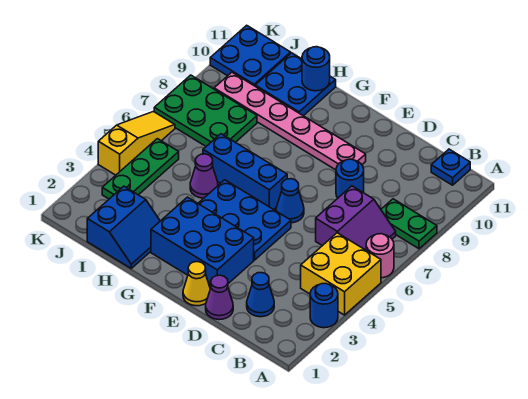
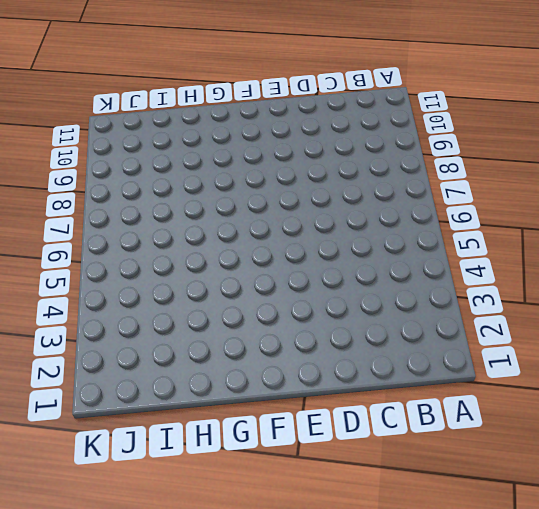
none -> blue round brick A3 level 1
none -> yellow brick A4:B5 level 1
none -> pink round brick A6 level 1

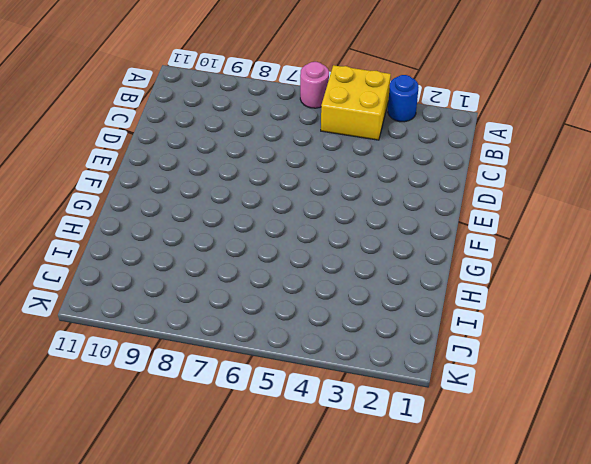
none -> green plate A8:B8 level 1
none -> purple slope B6:C7 level 1 top C
none -> blue plate B11 level 1

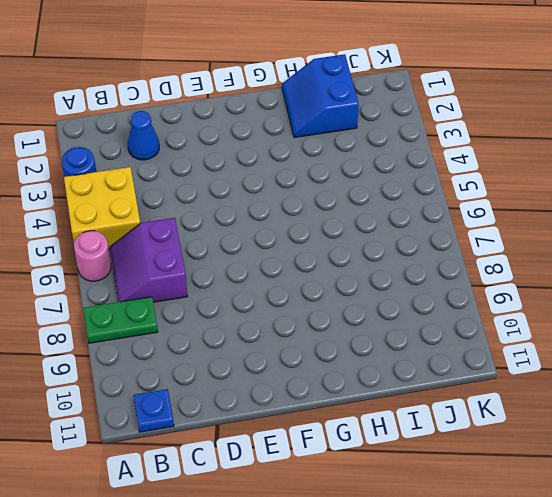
none -> purple cone D1 level 1
none -> blue round brick D8 level 1
none -> yellow cone E1 level 1

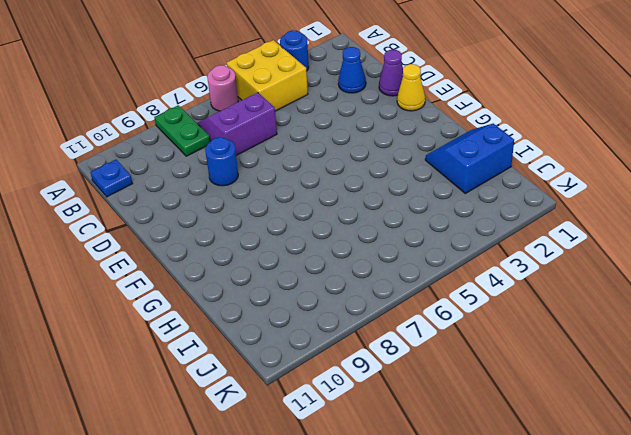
none -> blue brick E2:G3 level 1
none -> blue plate E4:G5 level 1
none -> blue cone E6 level 1

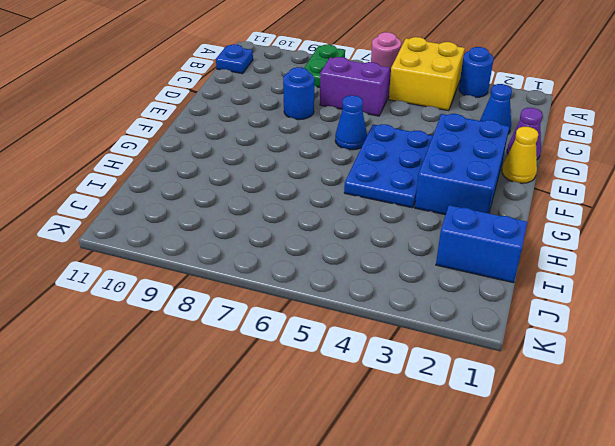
none -> pink plate E9:J9 level 1
none -> blue brick F6:H6 level 1
none -> purple cone H5 level 1

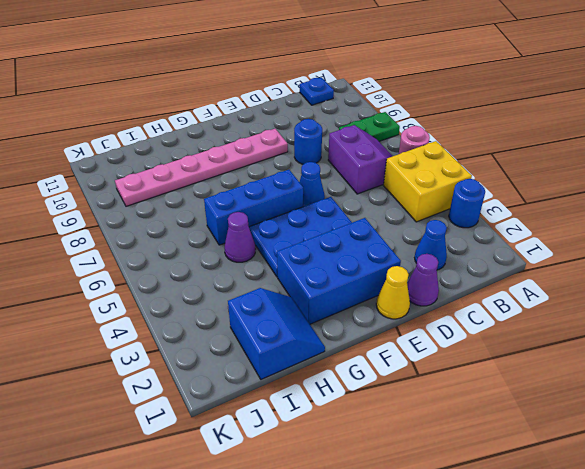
none -> blue plate H10:I11 level 1
none -> green plate I7:K8 level 1
none -> green plate J3:J5 level 1

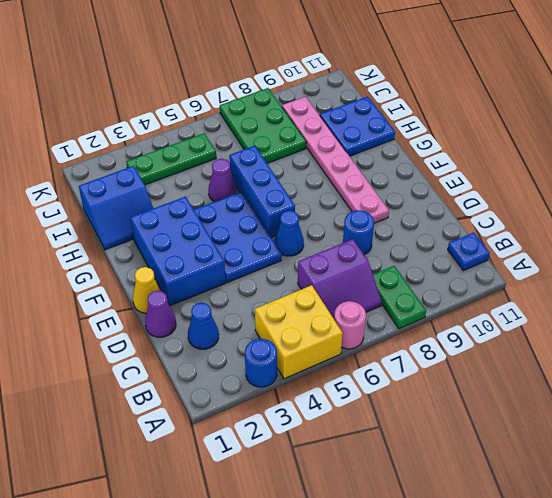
none -> blue plate J10:K11 level 1
none -> yellow slope K4:K6 level 1 top 4
none -> blue round brick H11 level 2

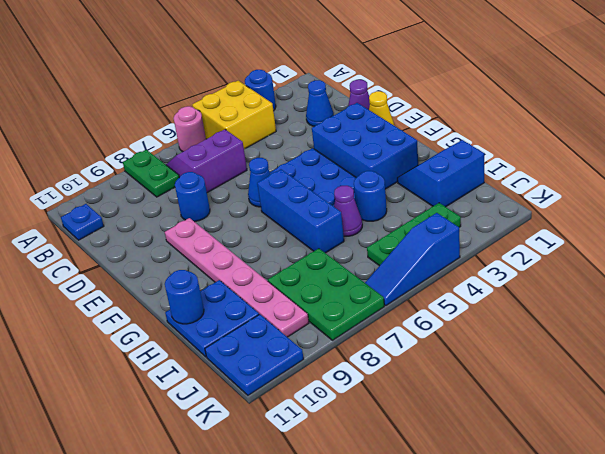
blue round brick H4 level 1 -> none
blue slope K4:K6 level 1 top 4 -> yellow slope K4:K6 level 1 top 4

